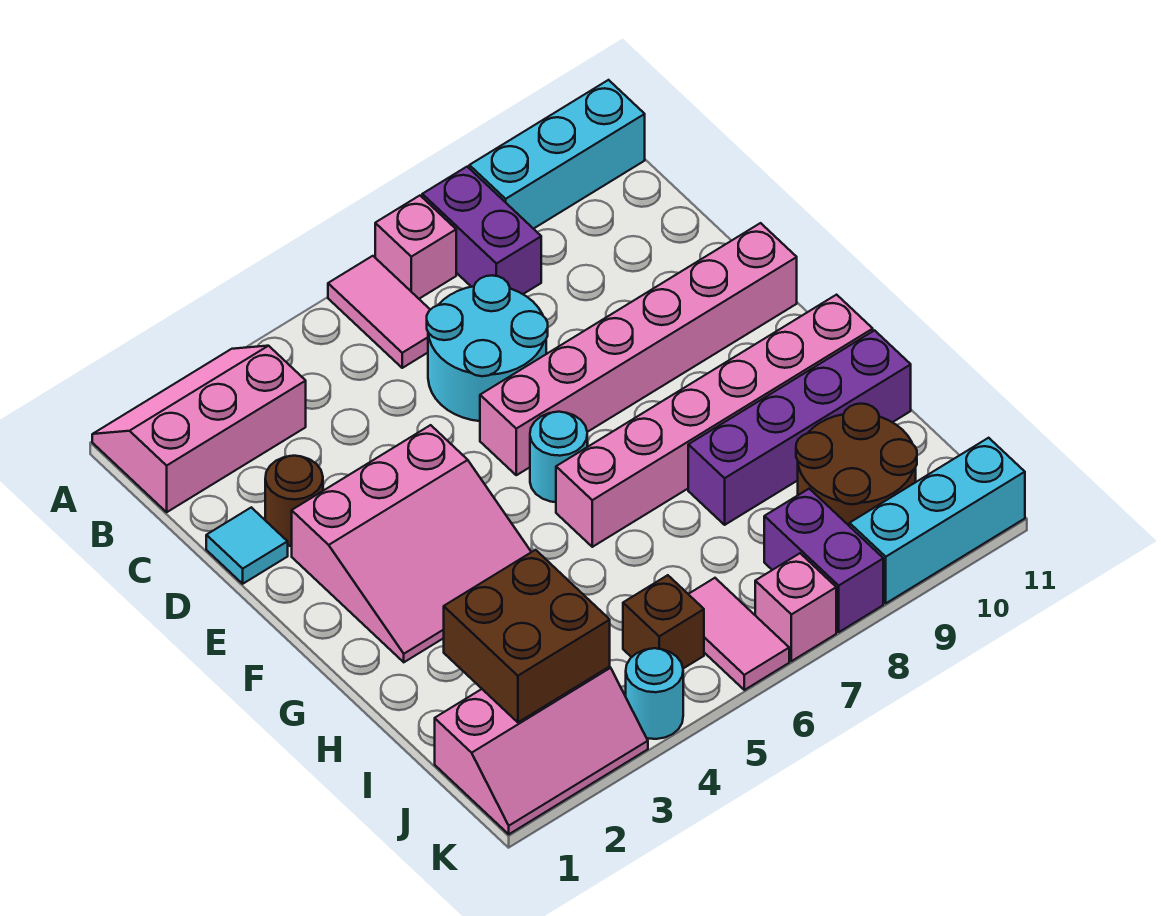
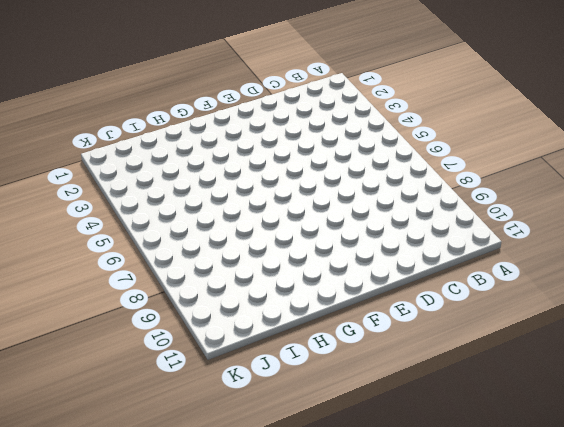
none -> pink slope A1:B3 level 1 top B
none -> pink tile A6:B6 level 1
none -> pink brick A7 level 1

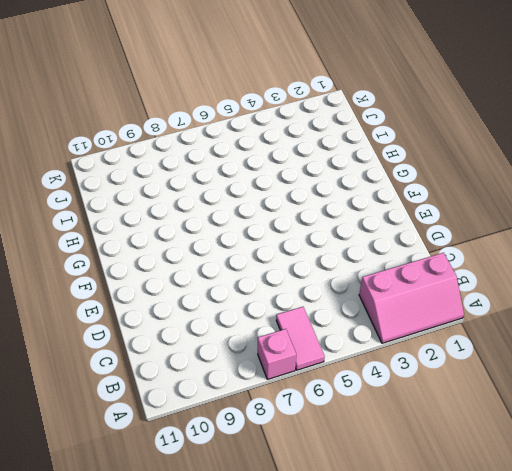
none -> purple brick A8:B8 level 1
none -> cyan brick A9:A11 level 1
none -> cyan round brick C6:D7 level 1

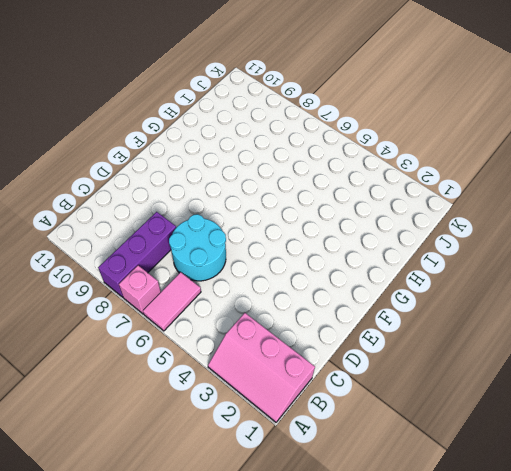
purple brick A8:C8 level 1 -> purple brick A8:B8 level 1
none -> cyan brick A9:A11 level 1
none -> cyan tile D1 level 1
none -> brown round brick D2 level 1

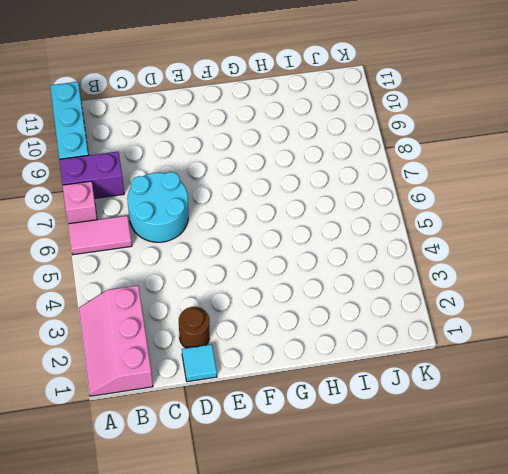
none -> pink slope E2:G4 level 1 top E
none -> pink brick E6:E11 level 1
none -> cyan round brick F6 level 1

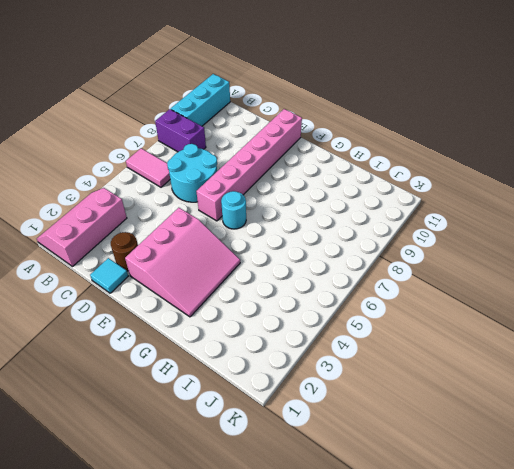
none -> pink brick A7 level 1
none -> pink brick G6:G11 level 1
none -> purple brick H8:H11 level 1

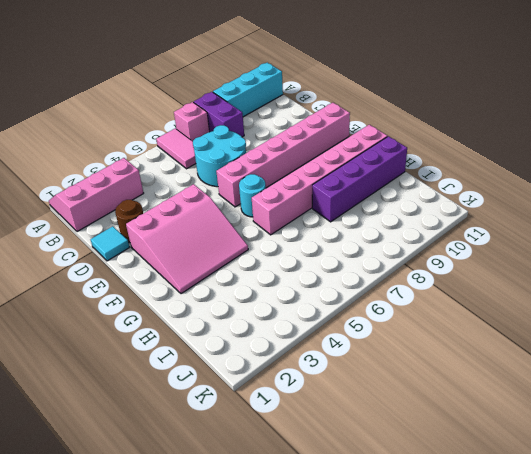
none -> brown round brick I9:J10 level 1
none -> pink slope J1:K3 level 1 top J
none -> brown brick J5 level 1

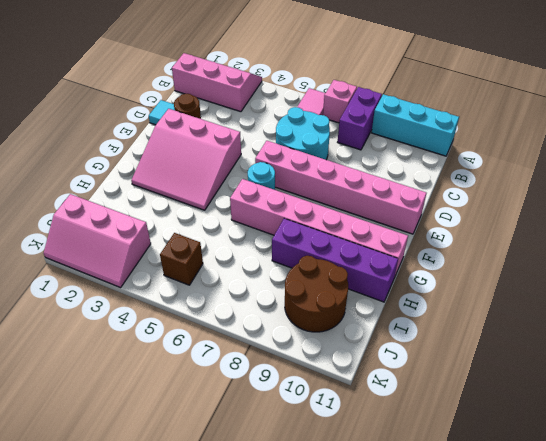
none -> pink tile J6:K6 level 1
none -> purple brick J8:K8 level 1
none -> cyan round brick K4 level 1

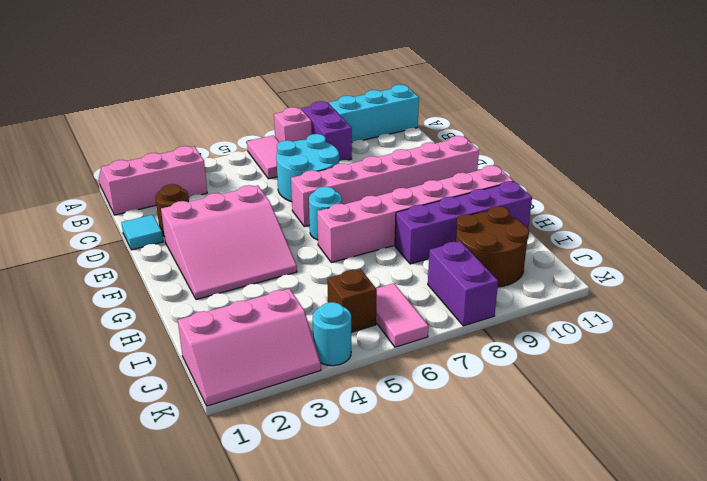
none -> pink brick K7 level 1
none -> cyan brick K9:K11 level 1
none -> brown brick I2:J3 level 2

